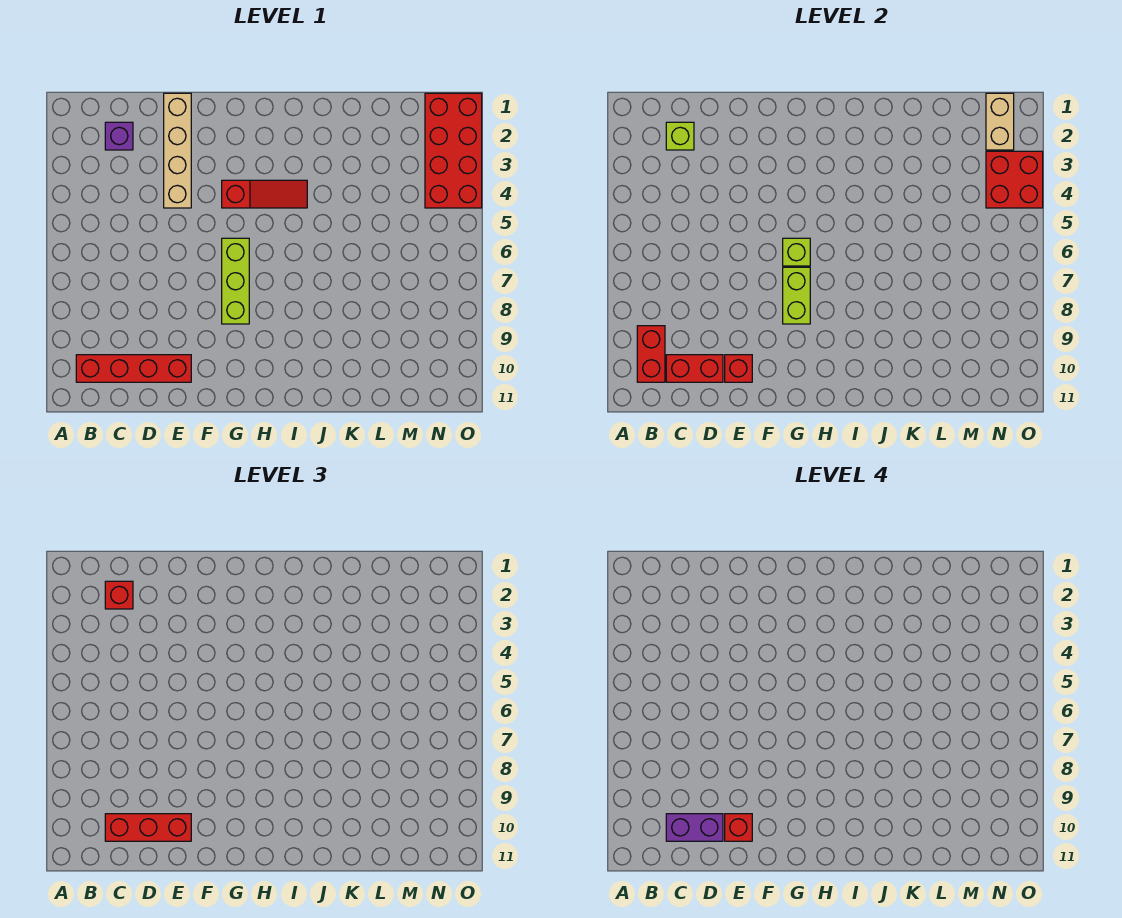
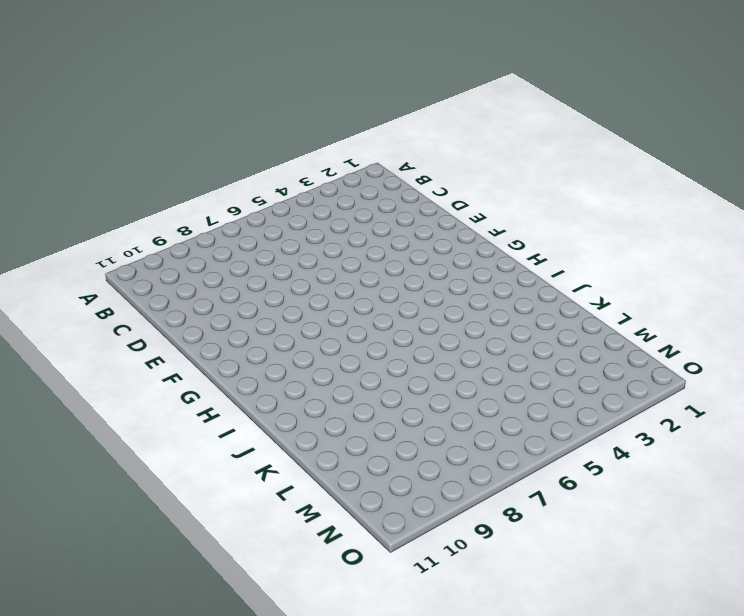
none -> red brick B10:E10 level 1
none -> purple brick C2 level 1
none -> tan brick E1:E4 level 1

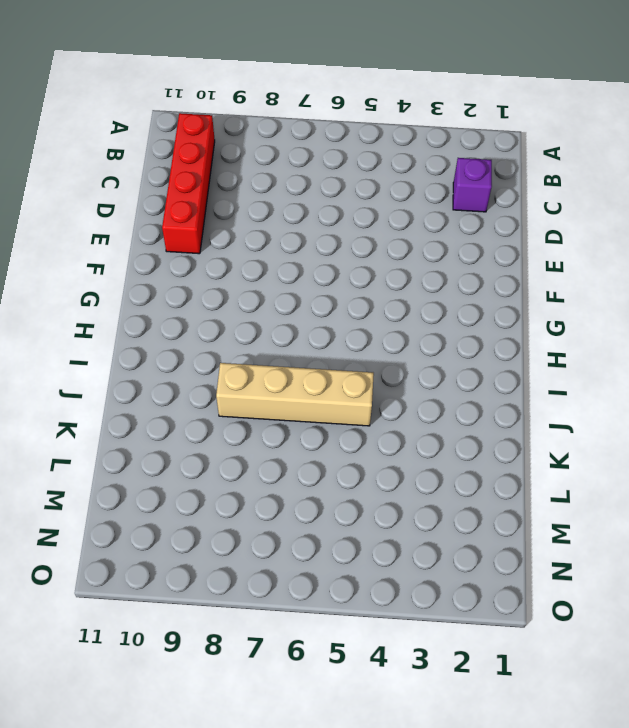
tan brick J5:J8 level 1 -> tan brick E1:E4 level 1
none -> red slope G4:I4 level 1 top G
none -> lime brick G6:G8 level 1
none -> red brick N1:O4 level 1

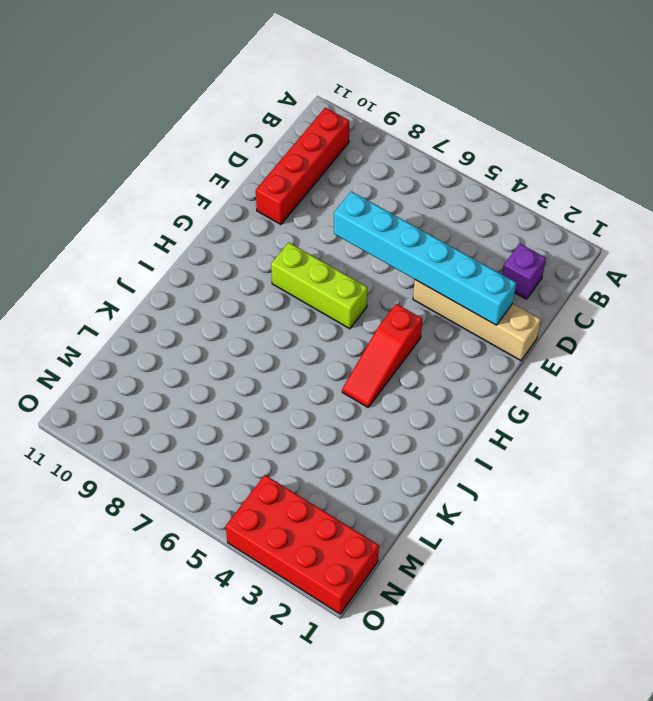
cyan brick E2:E7 level 2 -> none
none -> red brick B9:B10 level 2
none -> lime brick C2 level 2
none -> red brick C10:D10 level 2

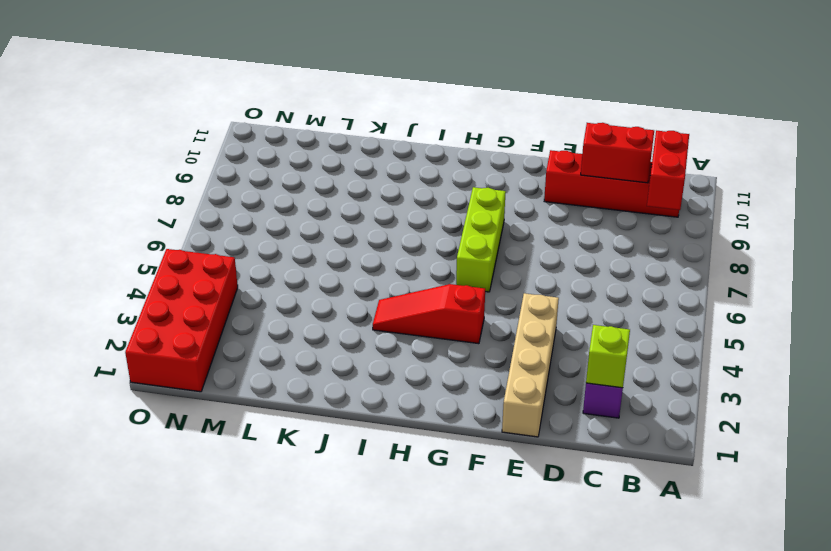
none -> red brick E10 level 2
none -> lime brick G6 level 2
none -> lime brick G7:G8 level 2

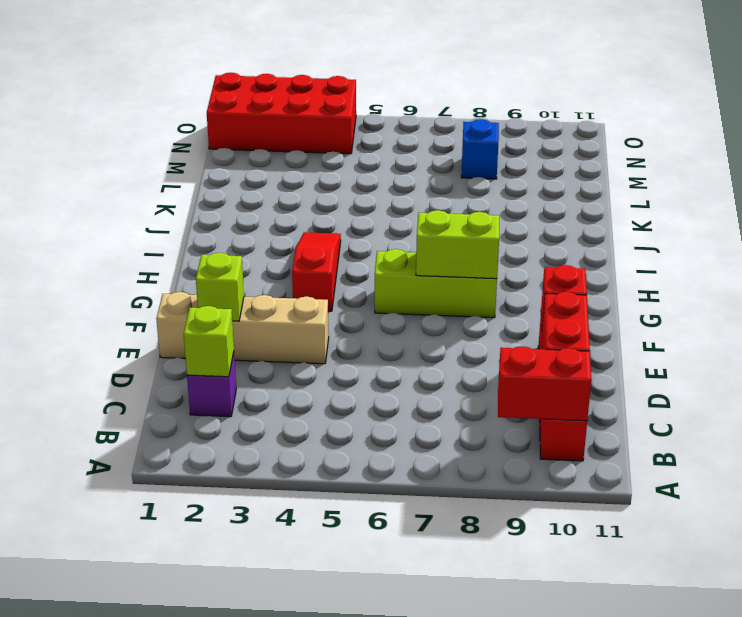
lime brick E2 level 2 -> lime brick G6 level 2
blue brick M8 level 1 -> none
none -> tan brick N1:N2 level 2
none -> red brick N3:O4 level 2
none -> red brick C2 level 3

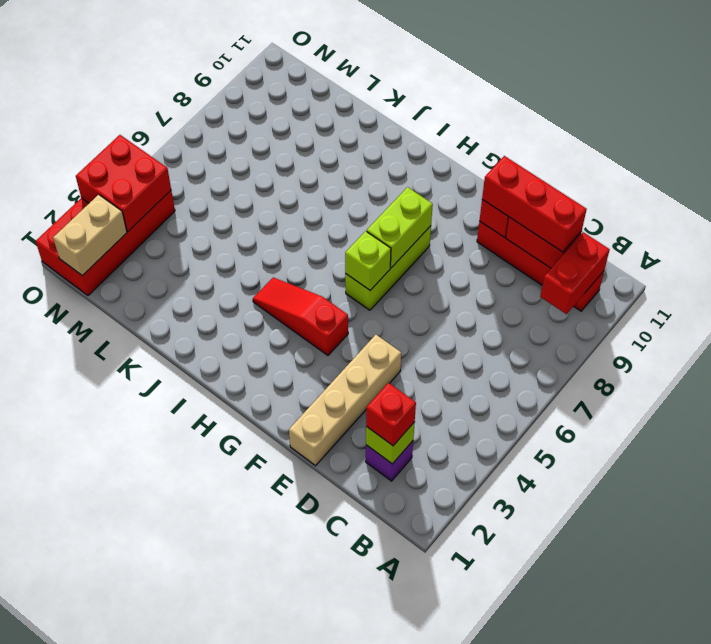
none -> purple brick C10:D10 level 4
none -> red brick E10 level 4

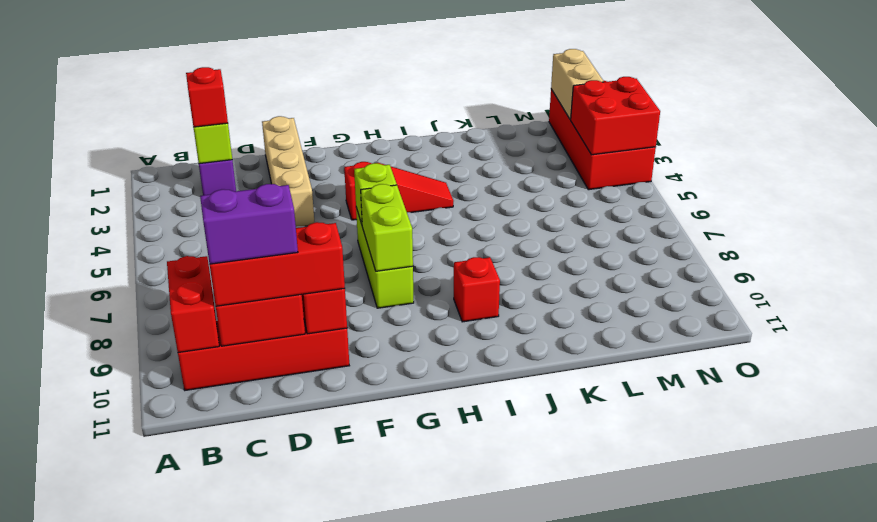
red brick I9 level 1 -> red brick E10 level 4

